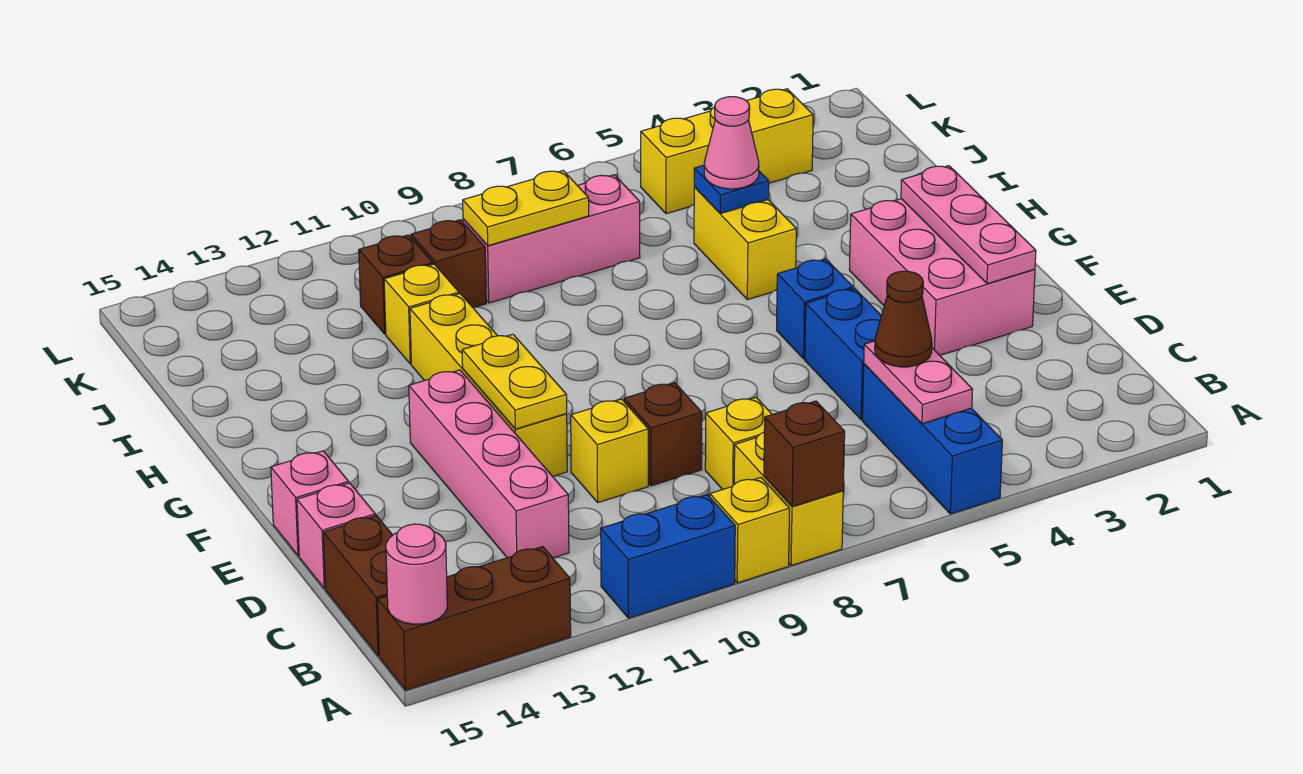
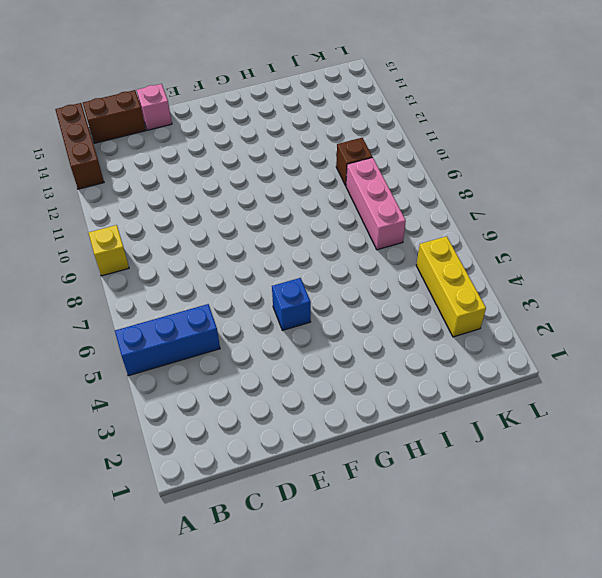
none -> yellow brick A8:B8 level 1
none -> blue brick A10:A11 level 1
none -> yellow brick C8 level 1
none -> pink brick C12:F12 level 1

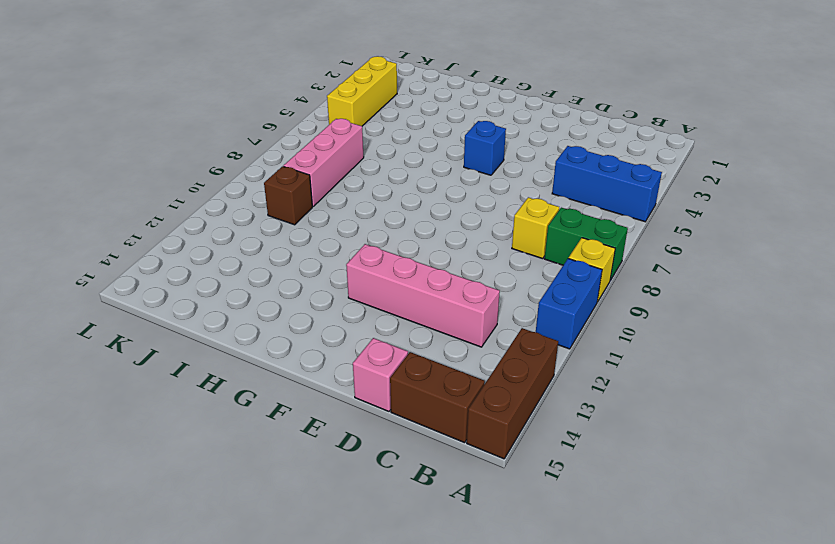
green brick A8:B8 level 1 -> yellow brick A8:B8 level 1
none -> blue brick D5:E5 level 1
none -> brown brick D9 level 1
none -> yellow brick D10 level 1
none -> pink brick E2:G3 level 1

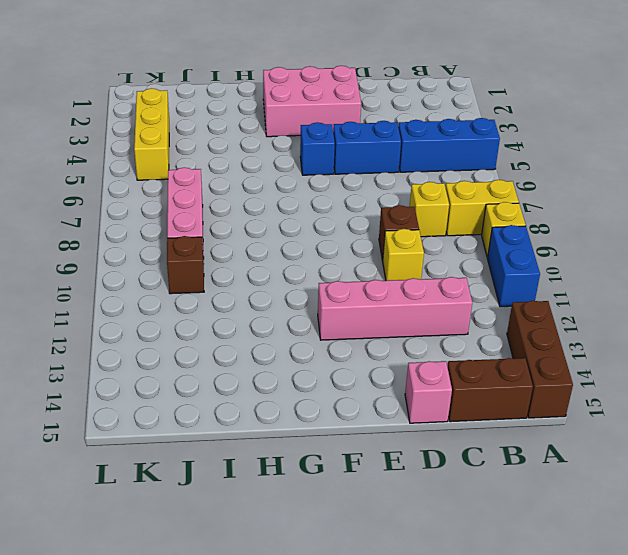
none -> yellow brick E11:H11 level 1
none -> pink brick E15 level 1
none -> yellow brick H5:I5 level 1
none -> yellow brick I11 level 1

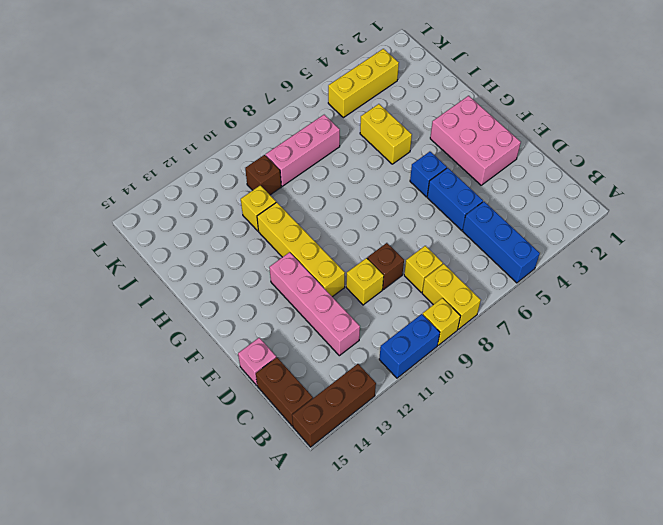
none -> pink brick E15 level 1
none -> brown brick J11 level 1
none -> brown brick A8 level 2
none -> pink round brick A15 level 2

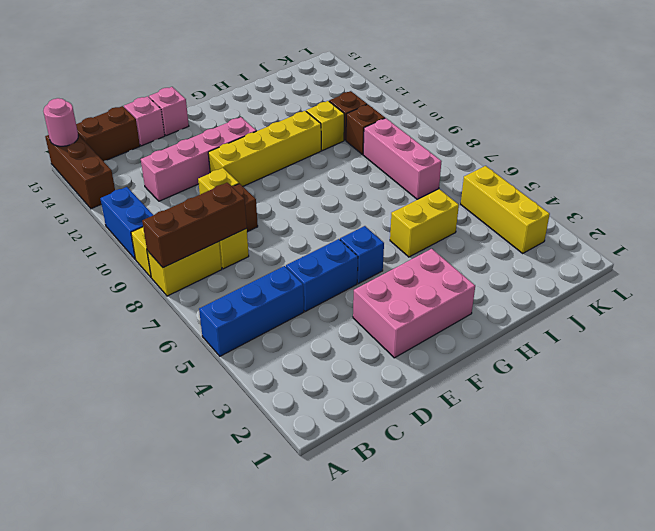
brown brick A8:C8 level 2 -> brown brick A8 level 2
none -> pink plate B5:C5 level 2
none -> pink plate E2:G2 level 2
none -> yellow plate E11:F11 level 2
none -> blue plate I5 level 2

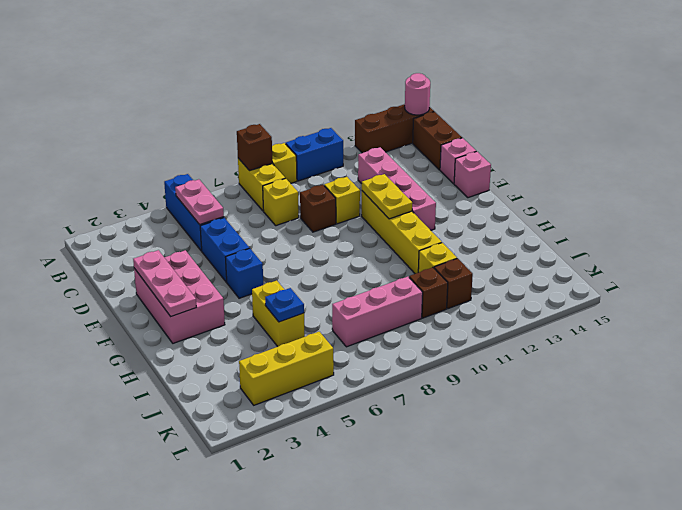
none -> yellow plate J8:J9 level 2
none -> brown cone C5 level 3
none -> pink cone I5 level 3

